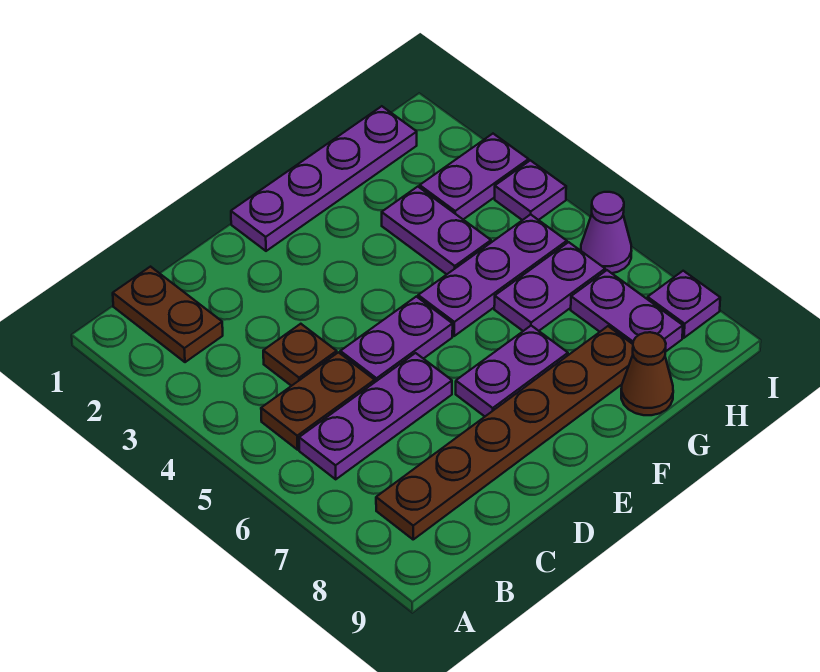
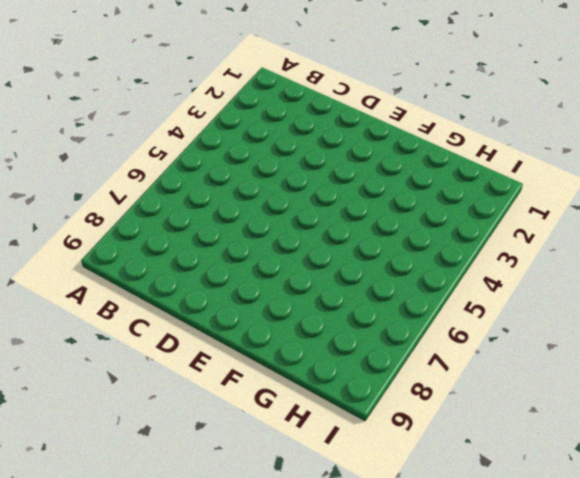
none -> brown plate B1:B2 level 1
none -> brown plate B5:C5 level 1
none -> purple plate B6:D6 level 1

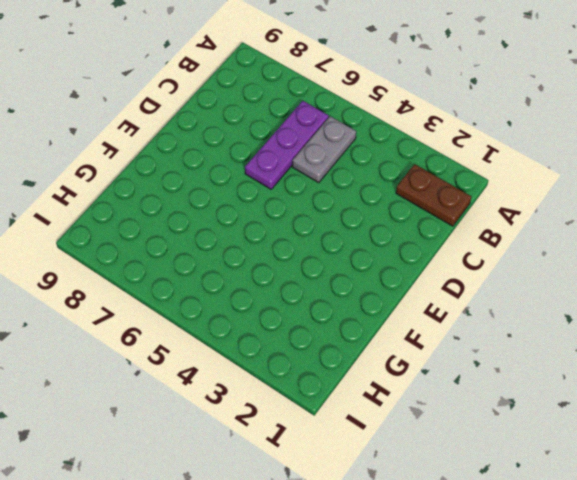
grey plate B5:C5 level 1 -> brown plate B5:C5 level 1
none -> brown plate B8:G8 level 1
none -> brown plate C4 level 1
none -> purple plate D5:E5 level 1

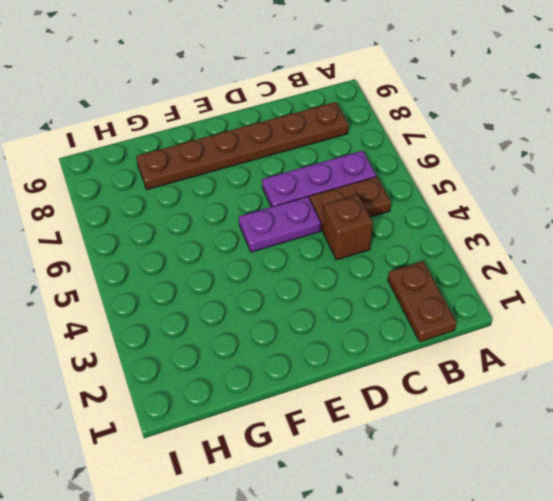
brown brick C4 level 1 -> brown plate C4 level 1
none -> purple plate E1:H1 level 1
none -> purple plate E7:F7 level 1
none -> purple plate F5:H5 level 1

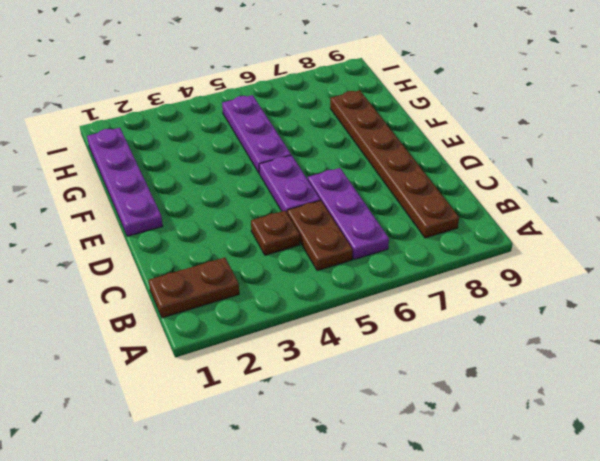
none -> purple plate E7:F7 level 1
none -> purple plate G3:G4 level 1
none -> purple plate G6:H6 level 1

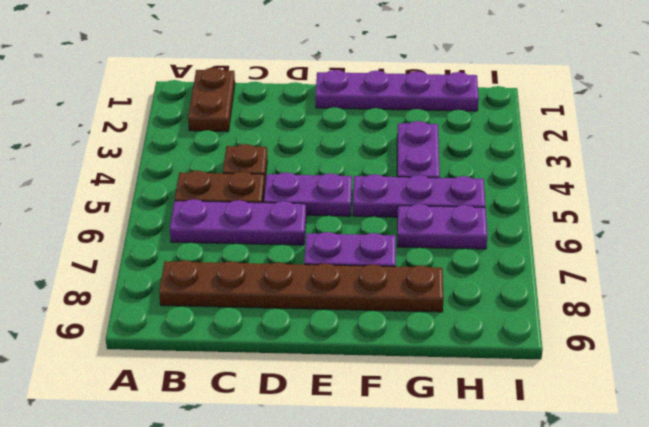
none -> brown cone G9 level 1
none -> purple plate H3:I3 level 1
none -> purple plate H7:H8 level 1

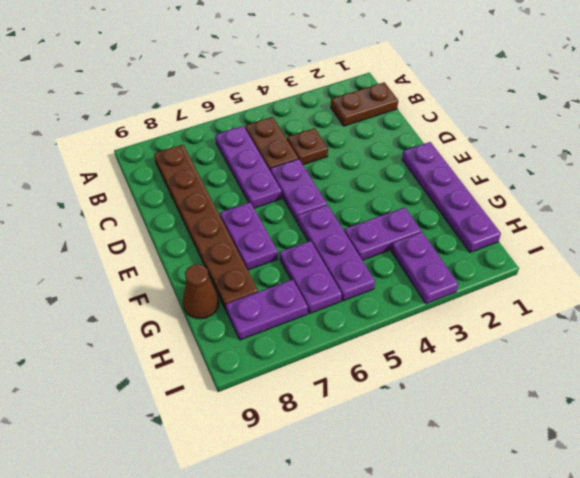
none -> purple plate I4 level 1
none -> purple cone I6 level 1
none -> purple plate I8 level 1

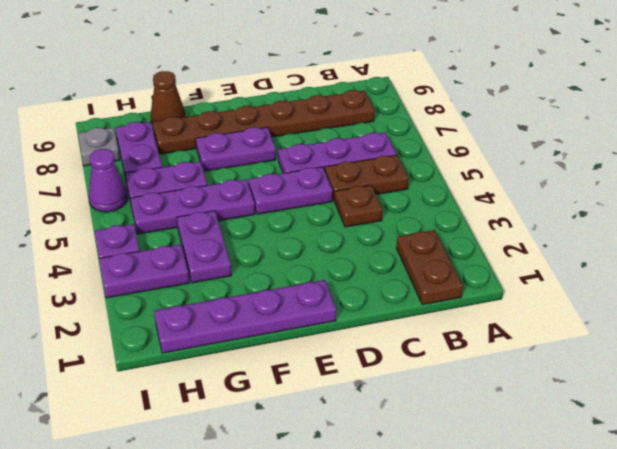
grey plate I8 level 1 -> purple plate I8 level 1

